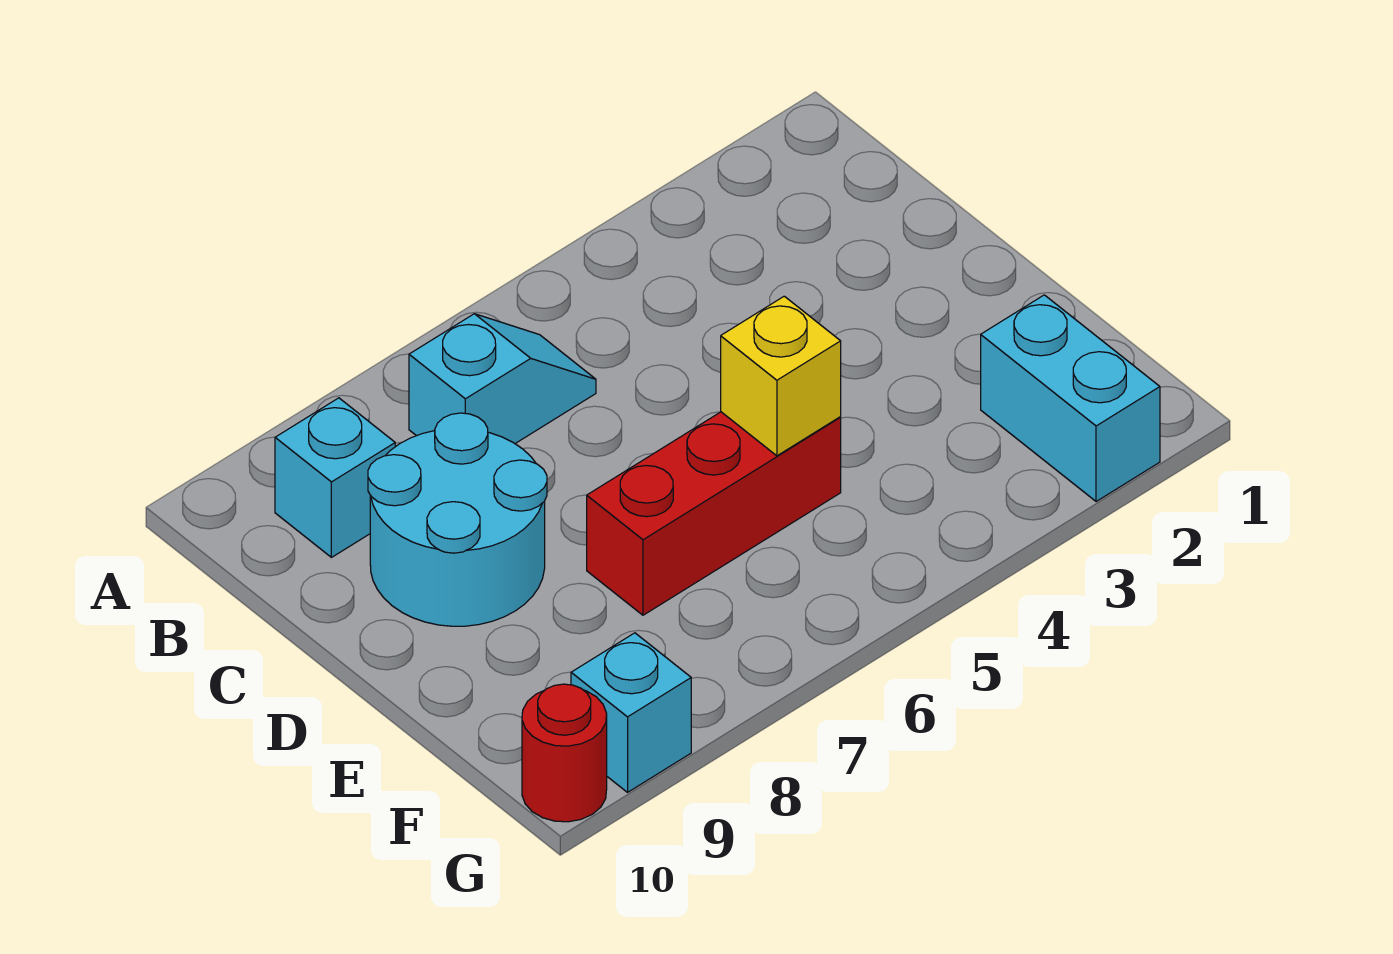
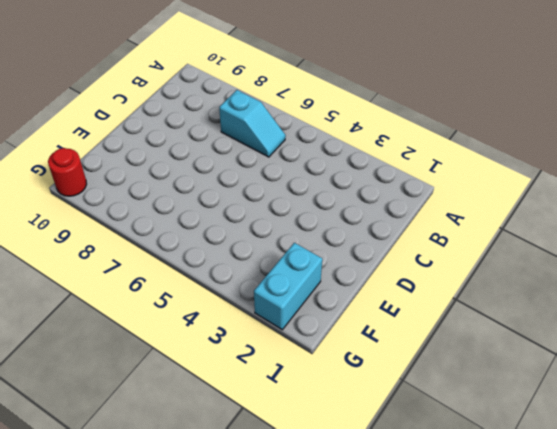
none -> cyan brick B9 level 1
none -> cyan round brick C8:D9 level 1

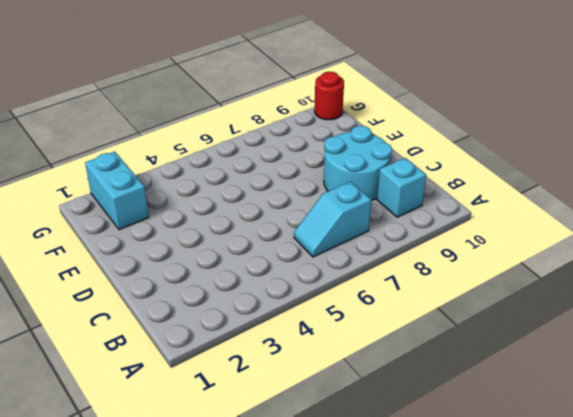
none -> red brick E5:E7 level 1
none -> cyan brick G9 level 1

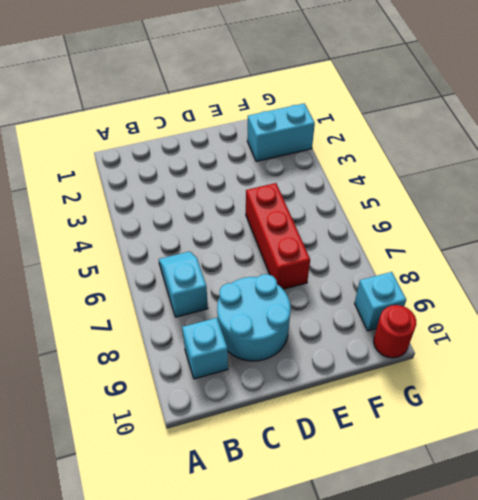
none -> yellow brick E5 level 2

